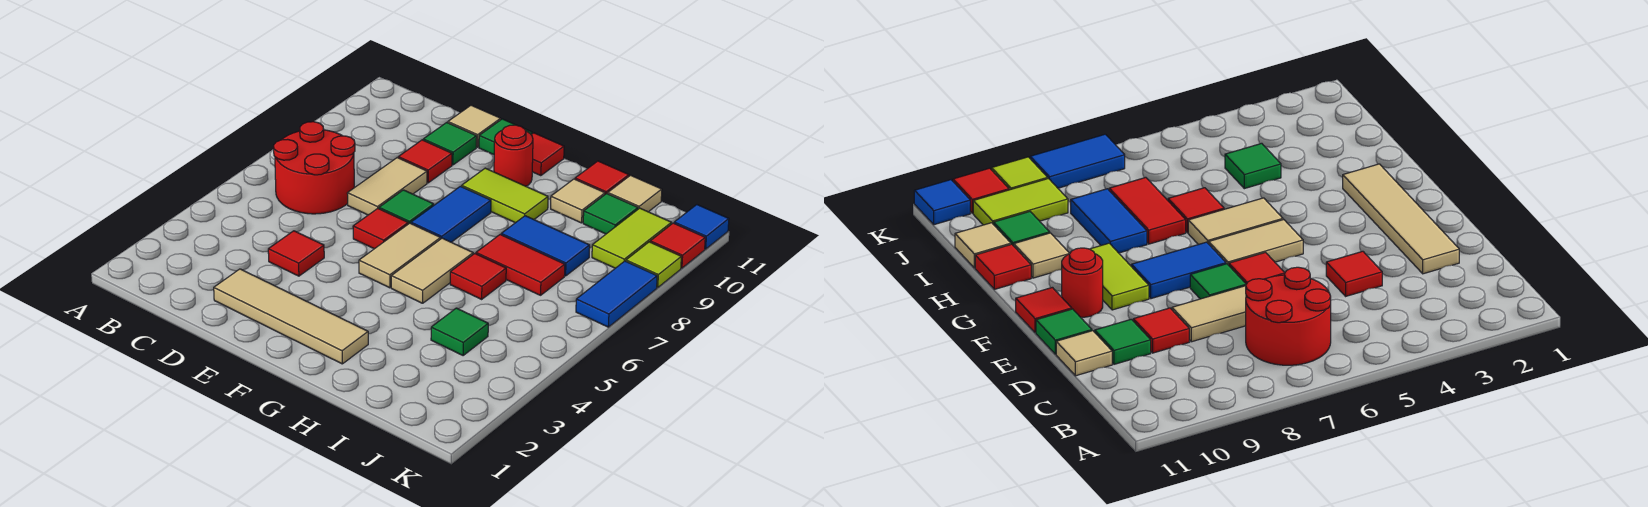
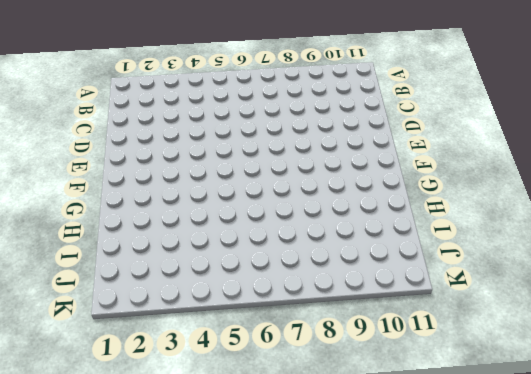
none -> red round brick B6:C7 level 1
none -> tan tile D2:G2 level 1
none -> red tile D4 level 1

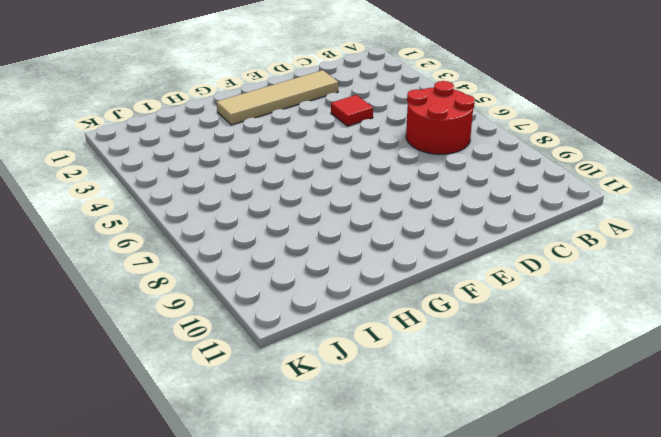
none -> tan tile D7:D8 level 1
none -> red tile D9 level 1
none -> green tile D10 level 1

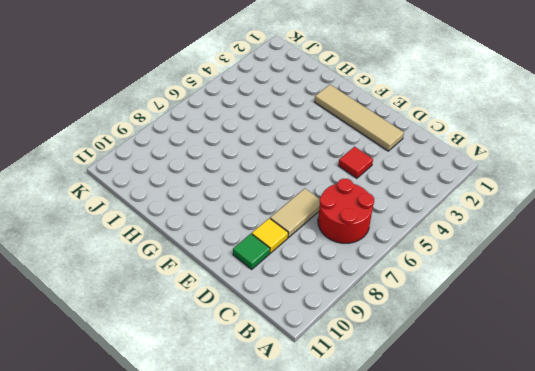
yellow tile D9 level 1 -> red tile D9 level 1
none -> tan tile D11 level 1
none -> red tile E6 level 1
none -> green tile E7 level 1

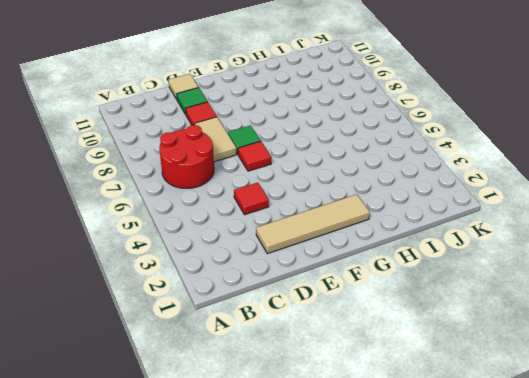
none -> green tile E11 level 1
none -> tan tile F5:F6 level 1
none -> blue tile F7:F8 level 1

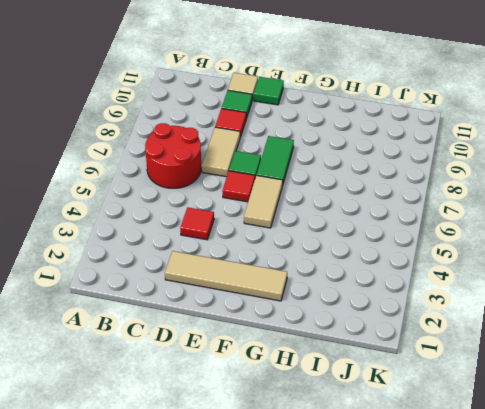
green tile F7:F8 level 1 -> blue tile F7:F8 level 1
none -> lime tile F9:G9 level 1
none -> red round brick F10 level 1
none -> red tile F11 level 1

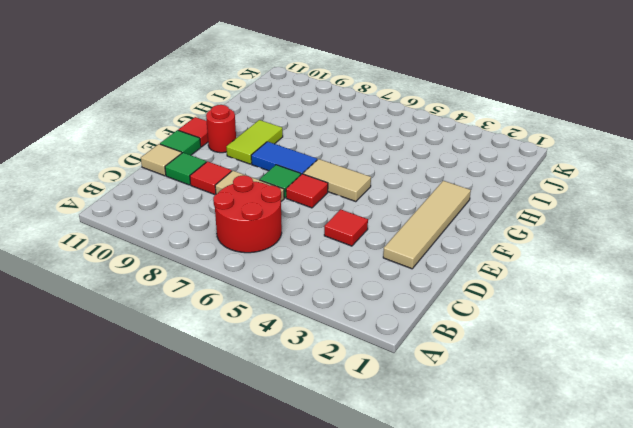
none -> tan tile G5:G6 level 1
none -> red tile H6 level 1
none -> red tile H7:I7 level 1

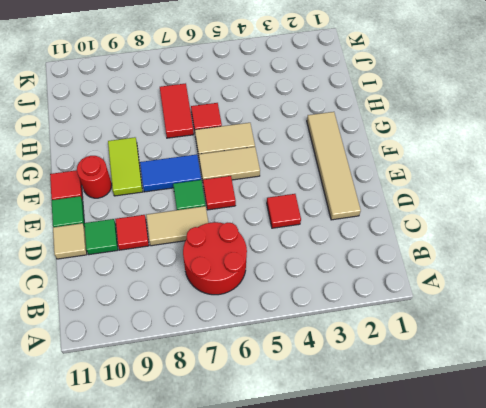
none -> blue tile H8:I8 level 1
none -> tan tile H10 level 1
none -> red tile H11 level 1

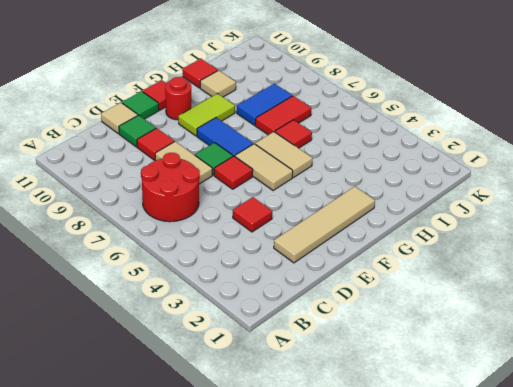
none -> green tile I4 level 1
none -> green tile I10 level 1
none -> tan tile I11 level 1

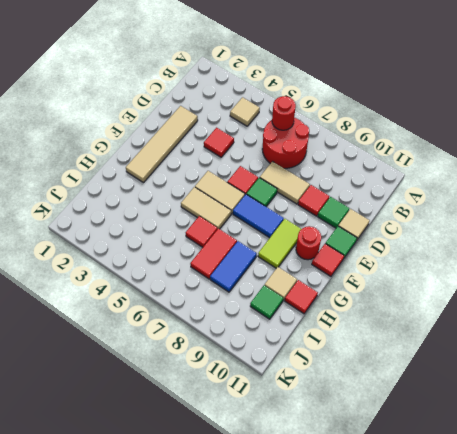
tan tile B4 level 1 -> tan tile I11 level 1
red round brick B6 level 2 -> none
none -> green tile I4 level 1
none -> lime tile J9:J10 level 1
none -> blue tile K7:K8 level 1

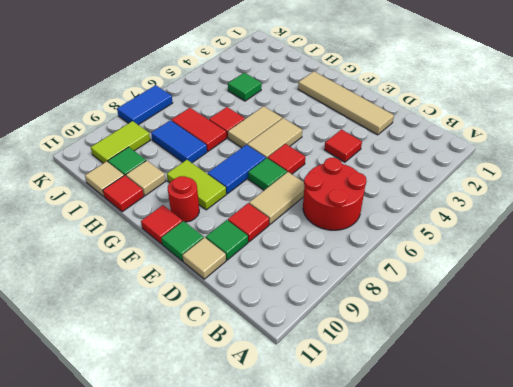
none -> lime tile K9 level 1
none -> red tile K10 level 1
none -> blue tile K11 level 1

